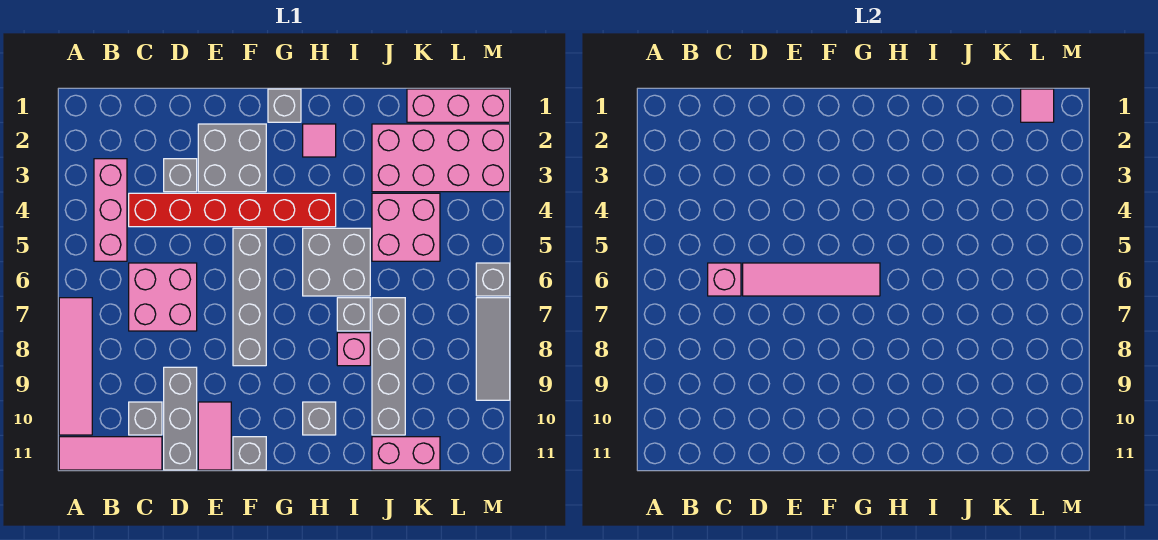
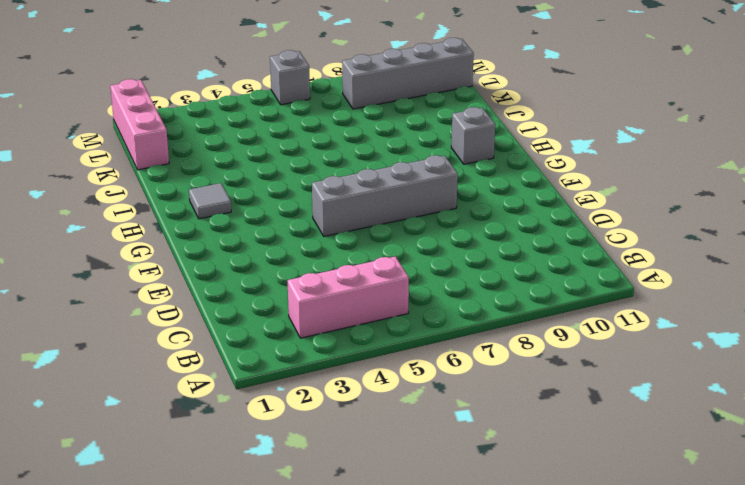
grey tile H2 level 1 -> pink tile H2 level 1
grey brick L8:L11 level 1 -> grey brick J7:J10 level 1
none -> pink tile A7:A10 level 1
none -> pink tile A11:C11 level 1
none -> red brick C4:H4 level 1

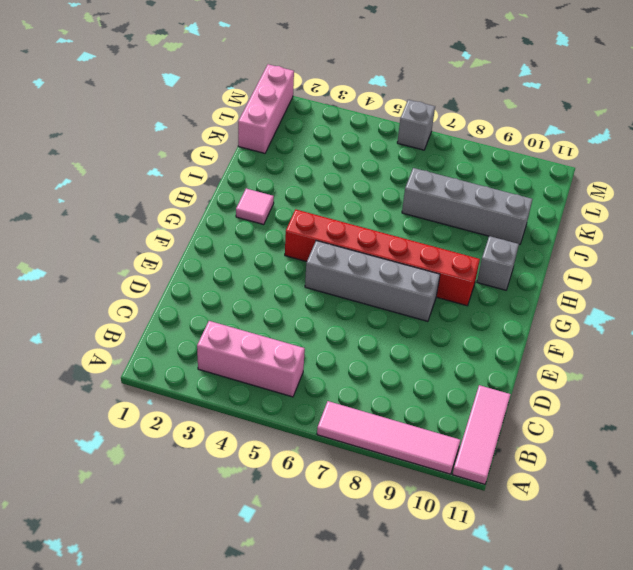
red brick G4:G9 level 1 -> red brick C4:H4 level 1
none -> pink brick C6:D7 level 1
none -> grey brick C10 level 1
none -> grey brick D3 level 1

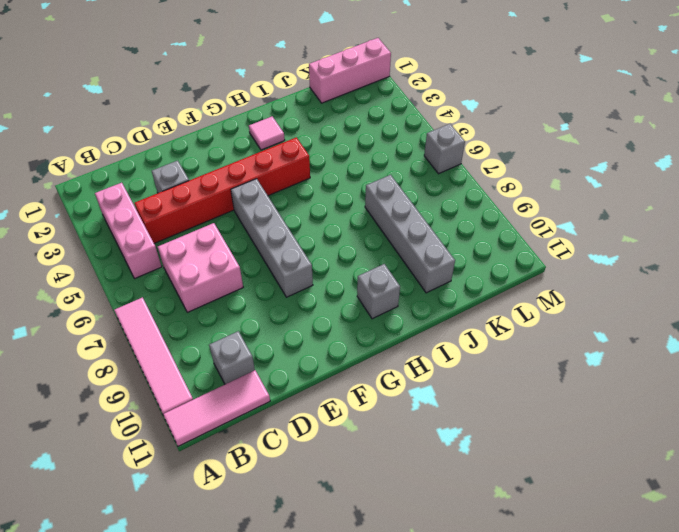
none -> grey brick D9:D11 level 1
none -> grey brick E2:F3 level 1
none -> pink tile E10:E11 level 1

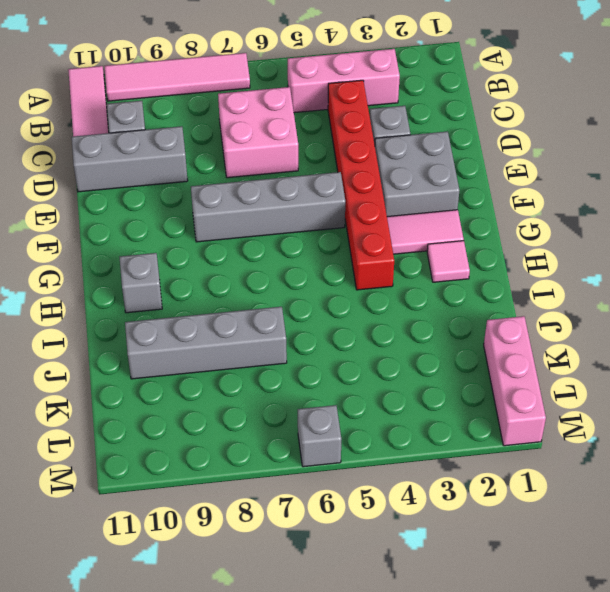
pink tile G2:G3 level 1 -> pink tile E10:E11 level 1
none -> grey brick F11 level 1
none -> grey brick G1 level 1
none -> grey brick H5:I6 level 1

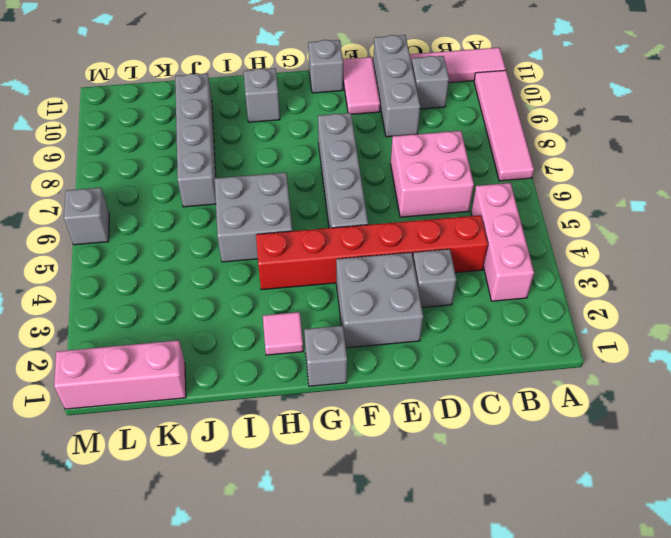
none -> grey brick I7 level 1
none -> pink brick I8 level 1
none -> pink brick J2:M3 level 1

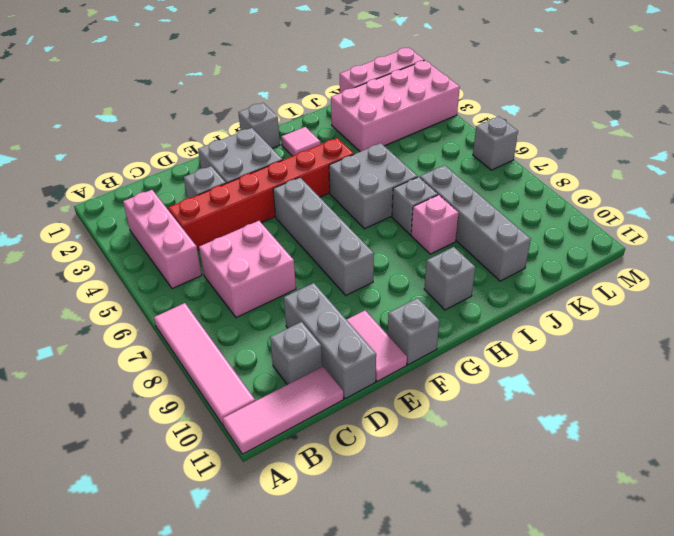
none -> pink brick J4:K5 level 1
none -> pink brick J11:K11 level 1
none -> grey tile M7:M9 level 1

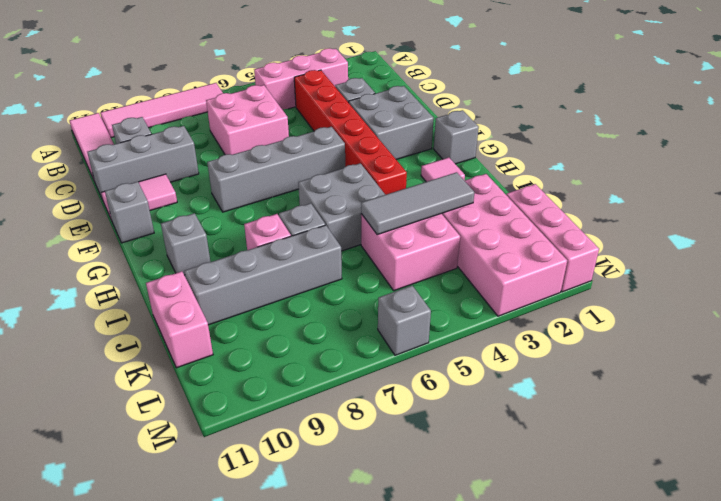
grey tile J3:J5 level 2 -> grey tile M7:M9 level 1
none -> pink brick C6 level 2
none -> pink tile D6:G6 level 2
none -> pink tile L1 level 2

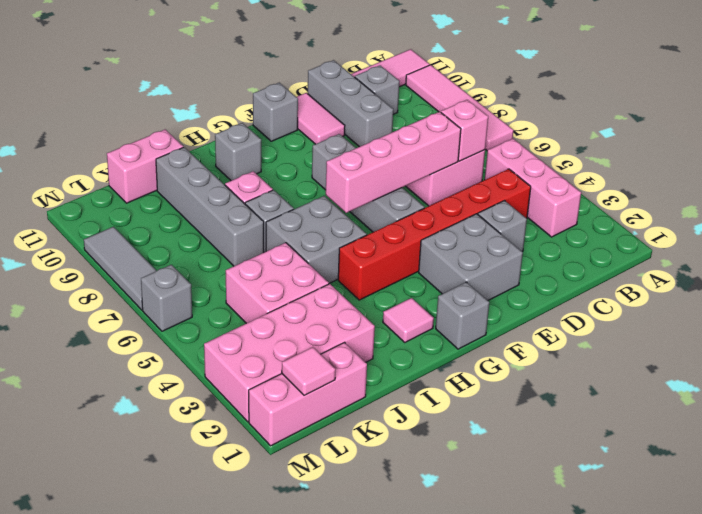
pink brick D6:G6 level 2 -> pink tile D6:G6 level 2

